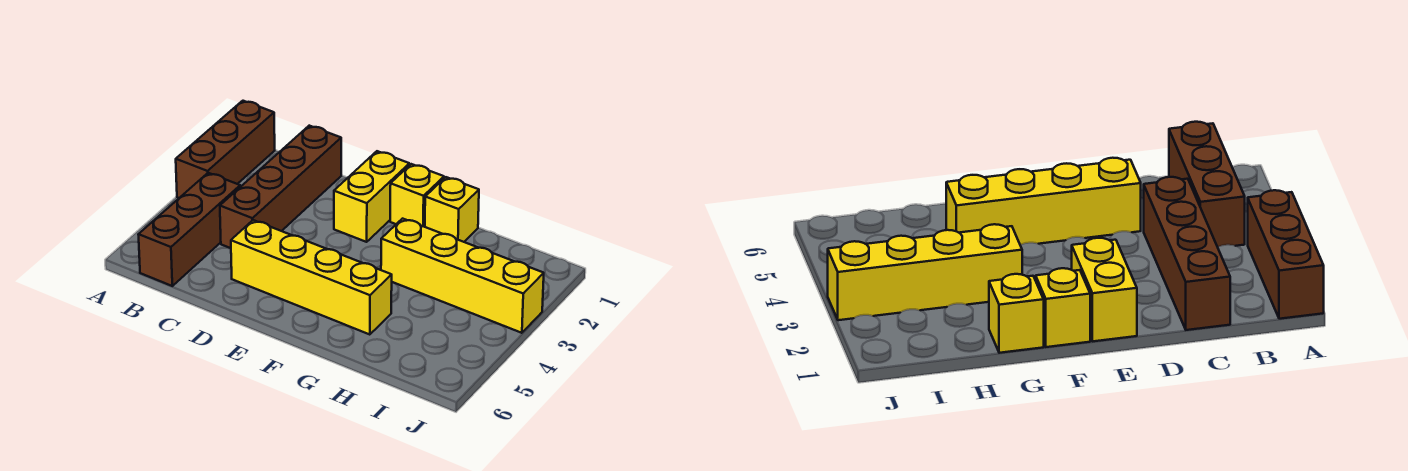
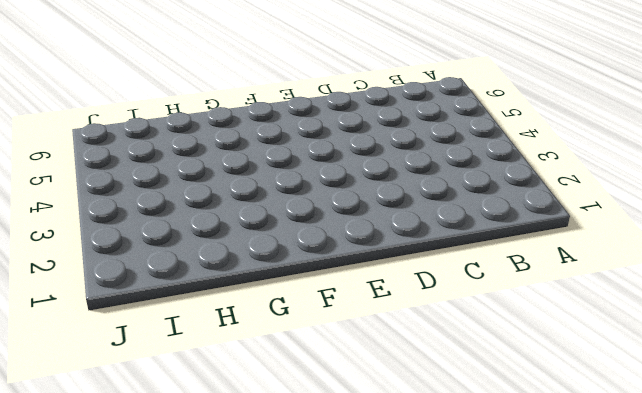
none -> brown brick A1:A3 level 1
none -> brown brick B4:B6 level 1

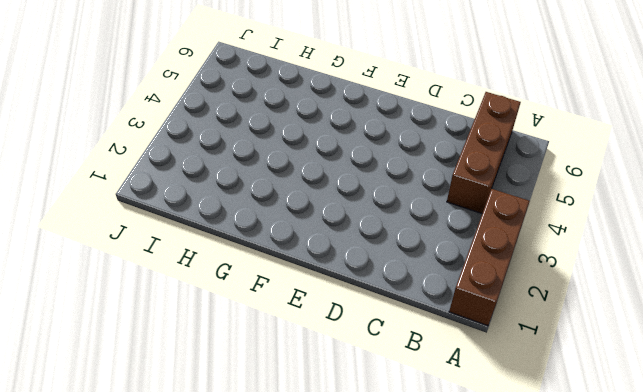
none -> brown brick C1:C4 level 1
none -> yellow brick D5:G5 level 1

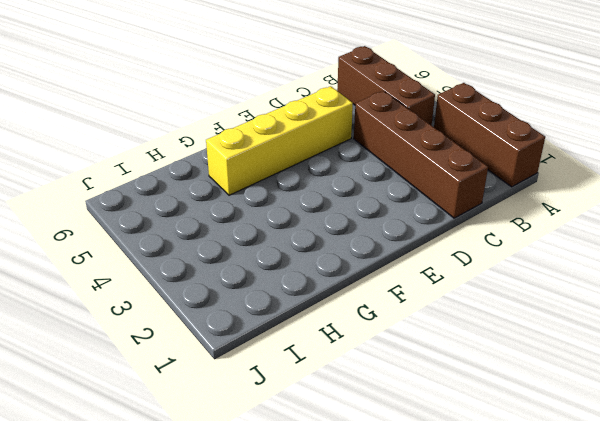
none -> yellow brick E1:E2 level 1
none -> yellow brick F1 level 1

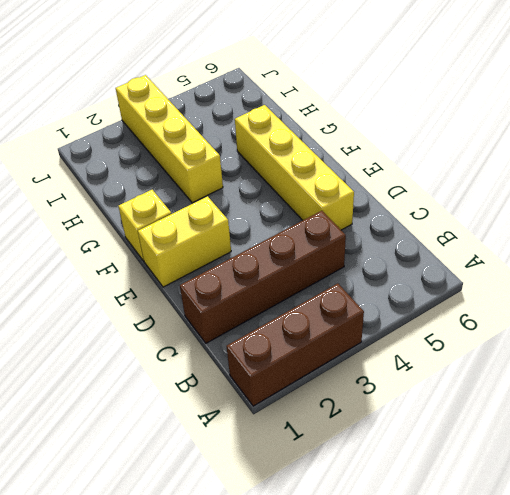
none -> brown brick B4:B6 level 1
none -> yellow brick G1 level 1

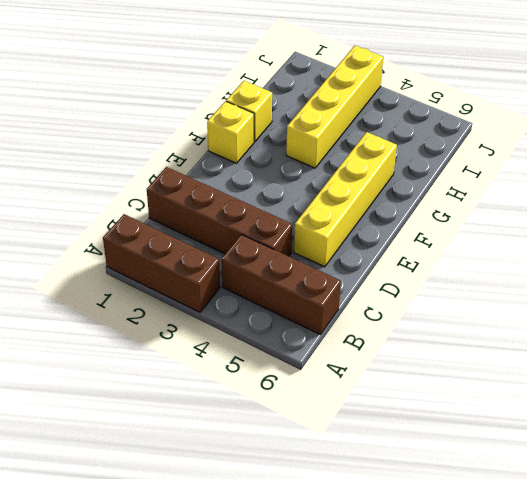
none -> yellow brick E1:E2 level 1

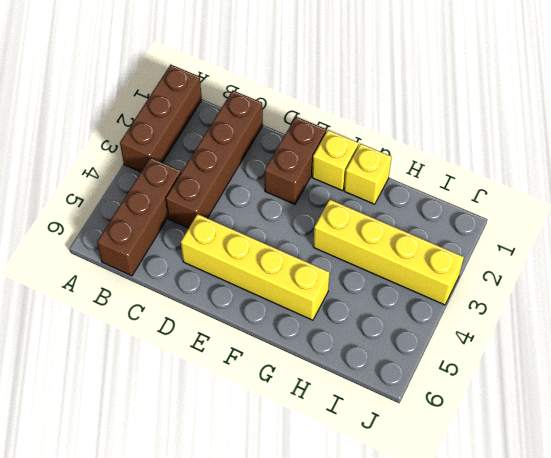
brown brick E1:E2 level 1 -> yellow brick E1:E2 level 1

